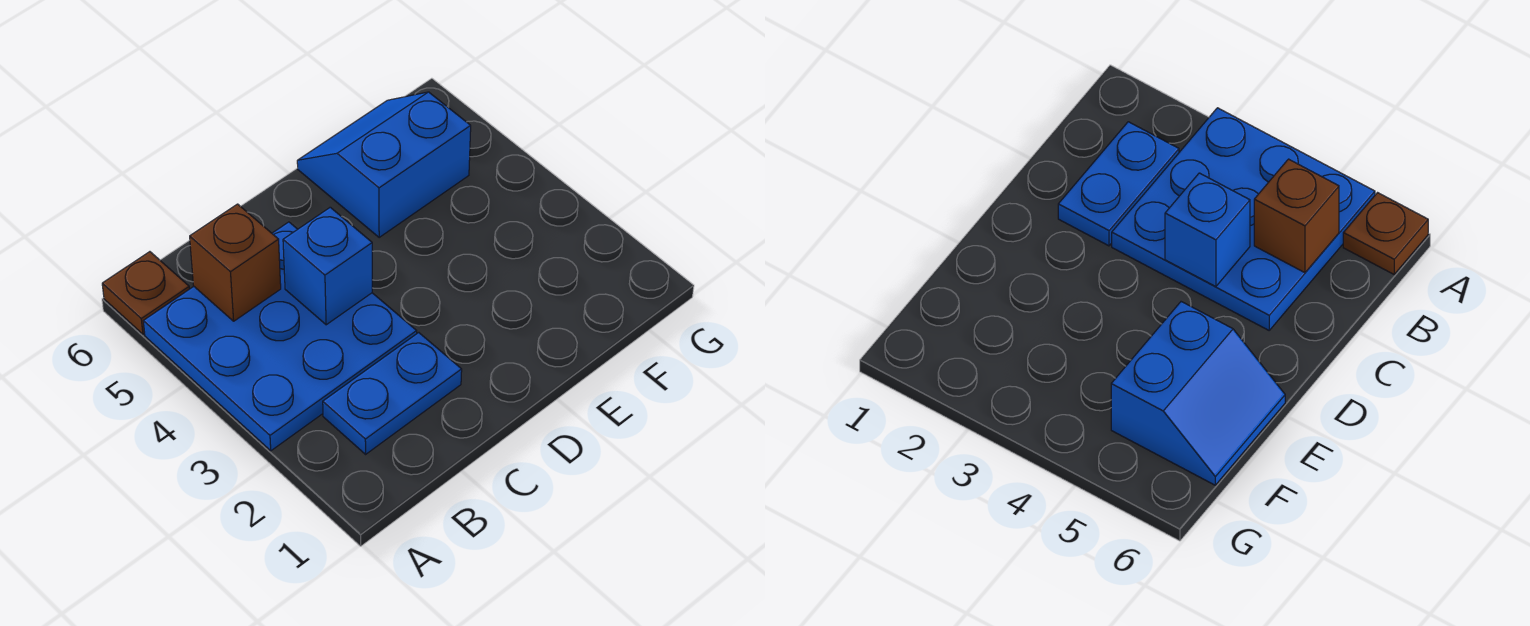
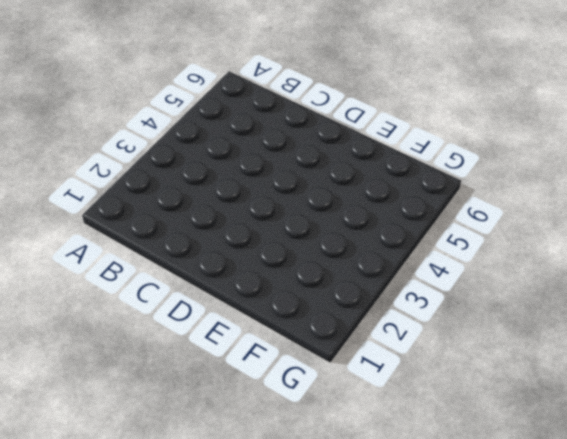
none -> blue plate A3:C5 level 1
none -> brown plate A6 level 1

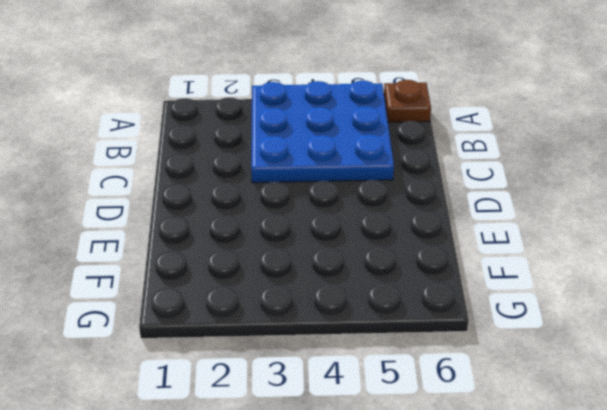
none -> blue plate B2:C2 level 1
none -> blue slope E5:F6 level 1 top 5

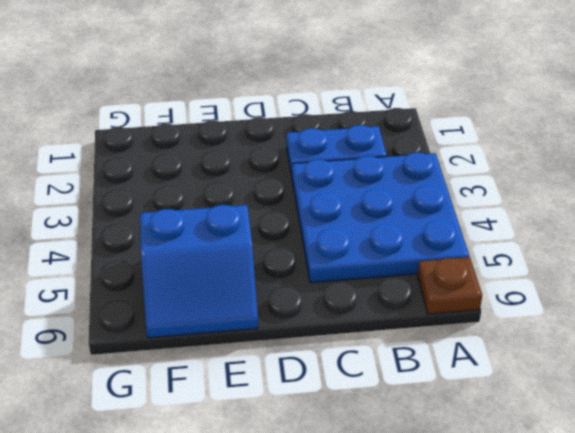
none -> brown brick B5 level 2
none -> blue brick C4 level 2

